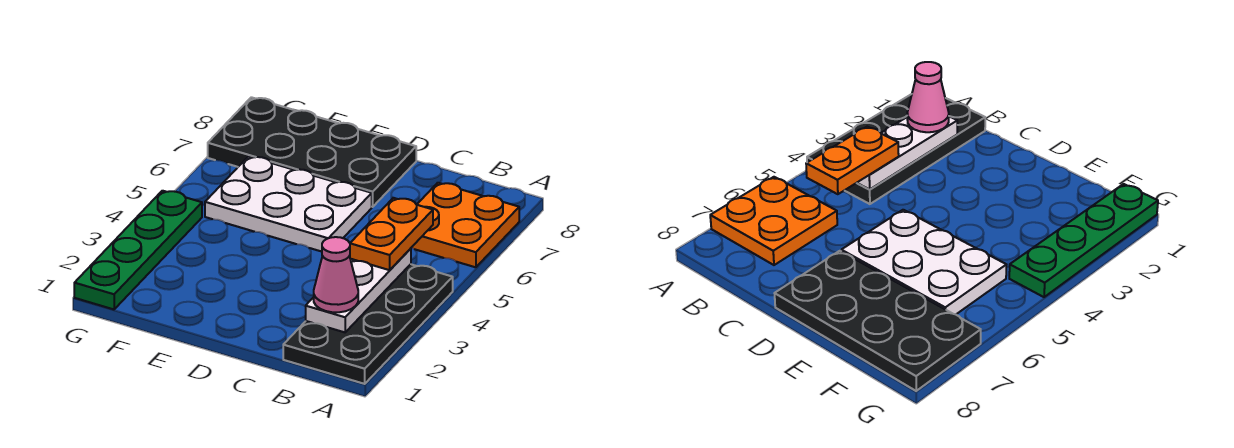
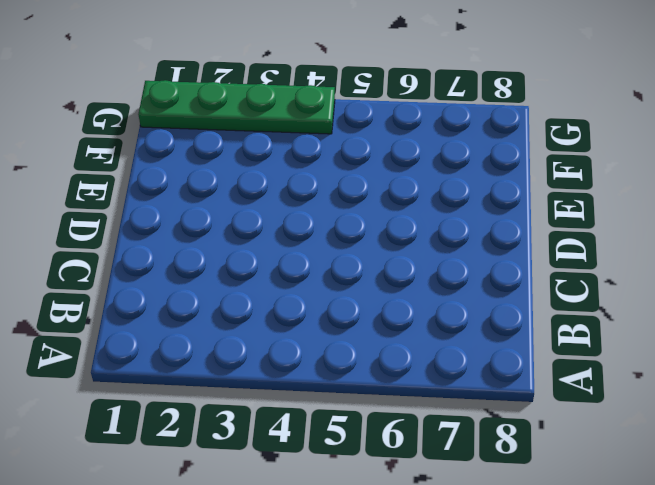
none -> black plate A1:B4 level 1
none -> orange plate A6:B7 level 1

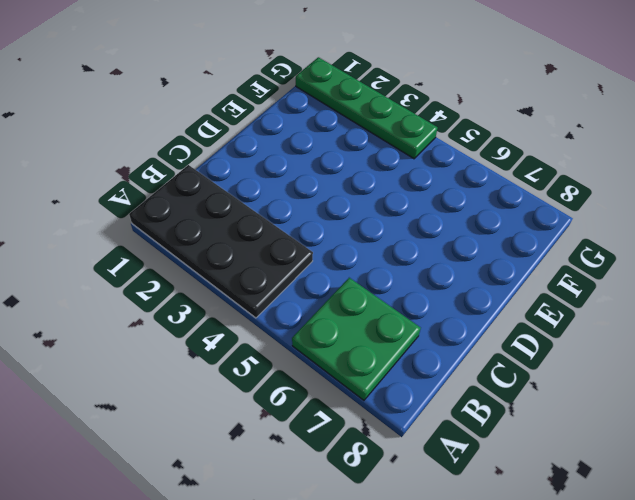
green plate A6:B7 level 1 -> orange plate A6:B7 level 1
none -> white plate D5:F6 level 1
none -> black plate D7:G8 level 1

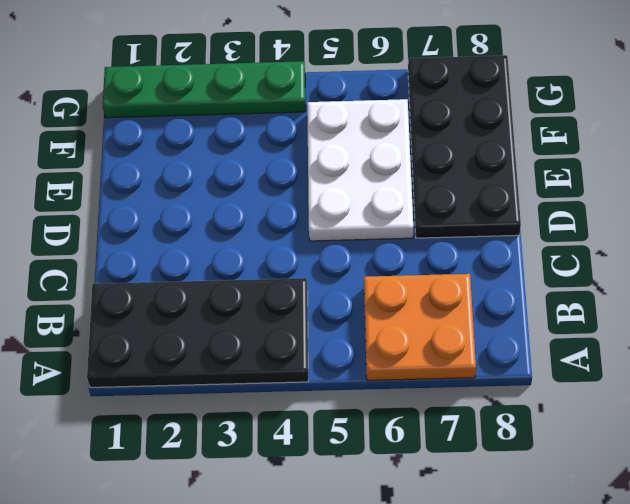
none -> white plate B2:B4 level 2
none -> pink cone B2 level 3

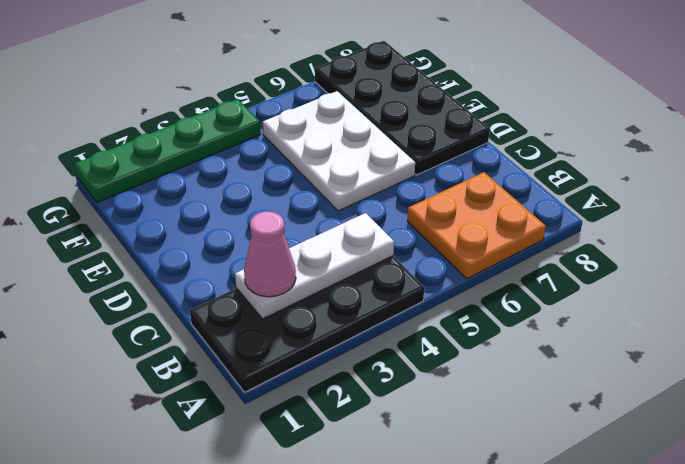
none -> orange plate B4:B5 level 3

